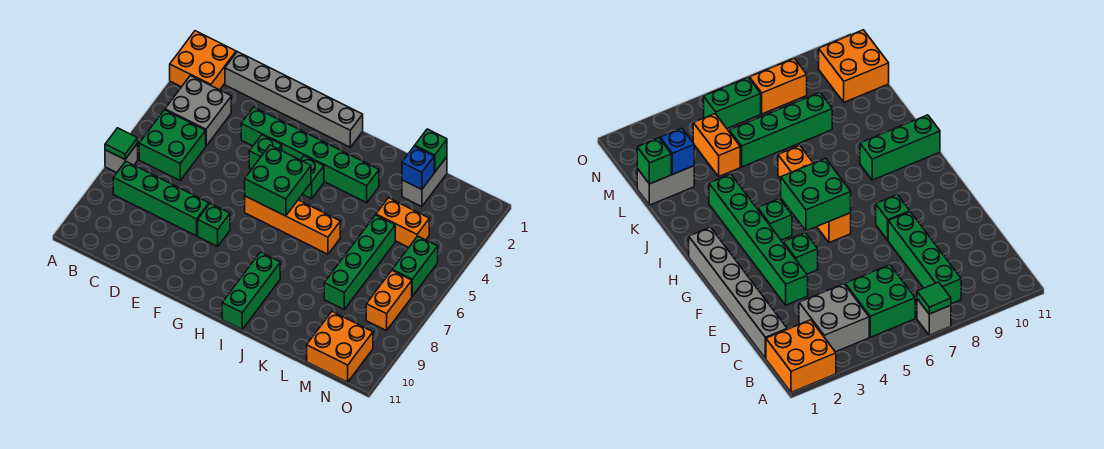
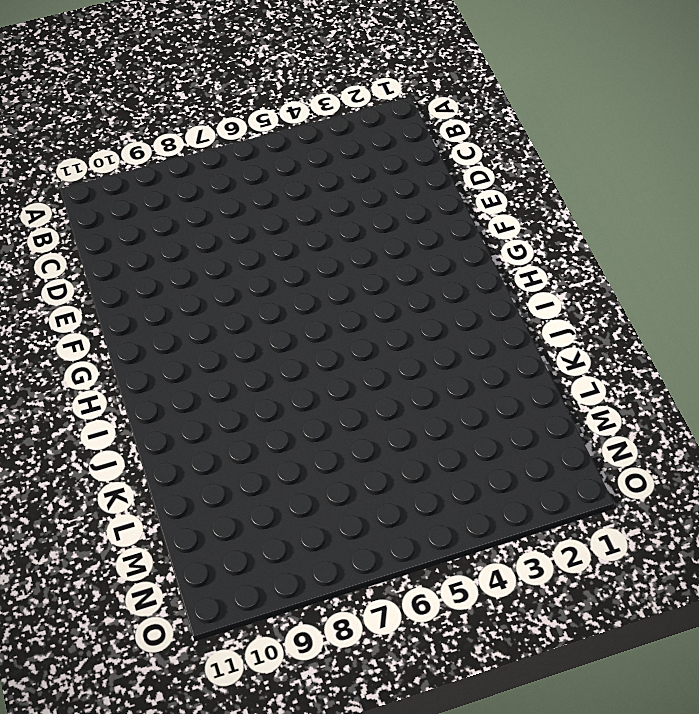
none -> orange brick A1:B2 level 1
none -> grey brick A7 level 1
none -> grey brick B3:C4 level 1

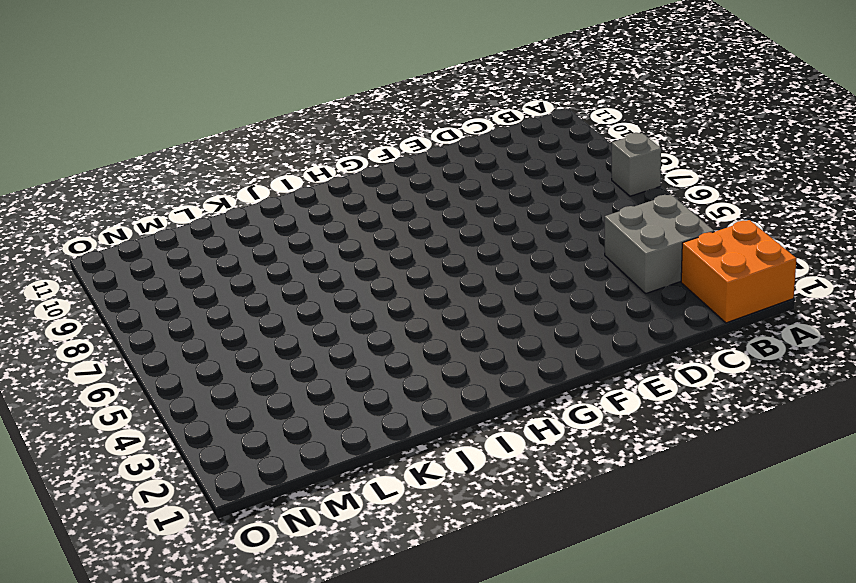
none -> green brick B5:C6 level 1
none -> green brick B8:E8 level 1
none -> grey brick C1:H1 level 1

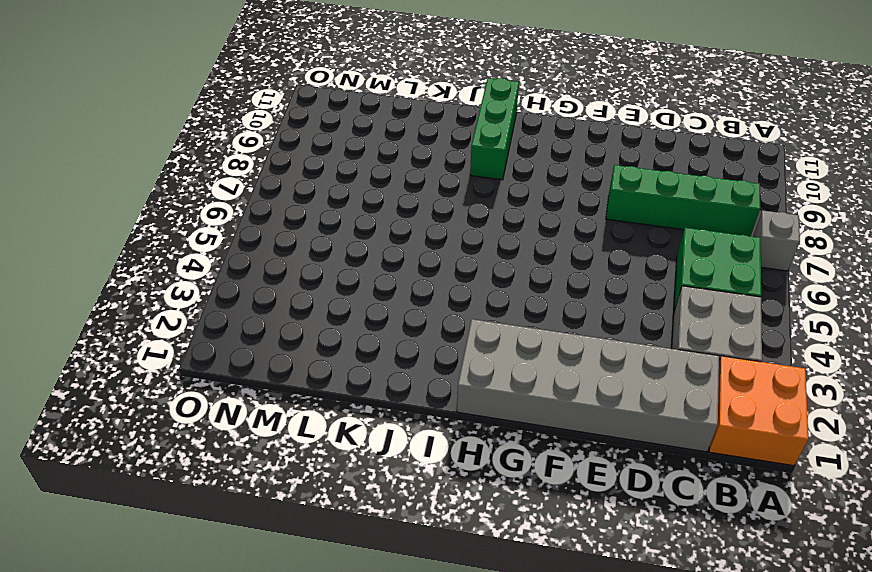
grey brick C1:H2 level 1 -> grey brick C1:H1 level 1
none -> green brick E3:J3 level 1
none -> green brick F4 level 1
none -> green brick F8 level 1

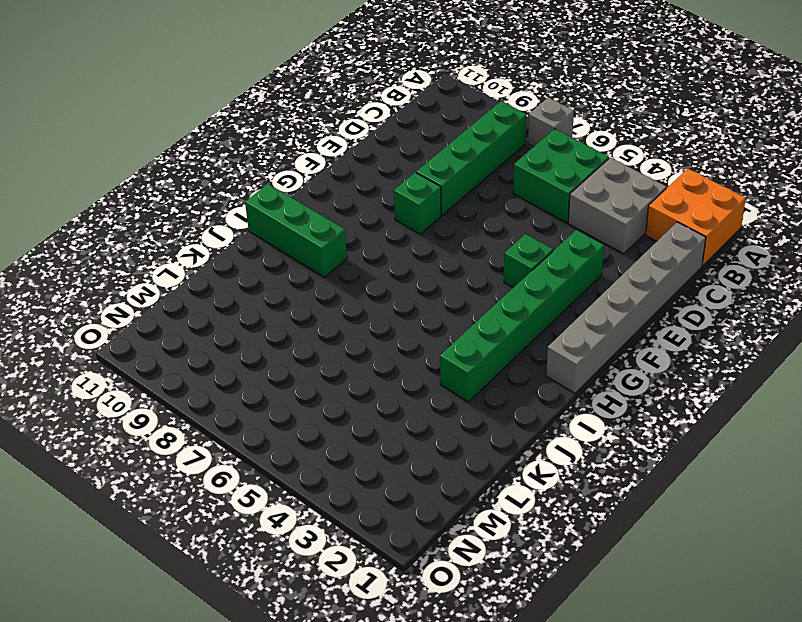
none -> orange brick G6:J6 level 1
none -> green brick H4 level 1
none -> grey brick L1:L2 level 1

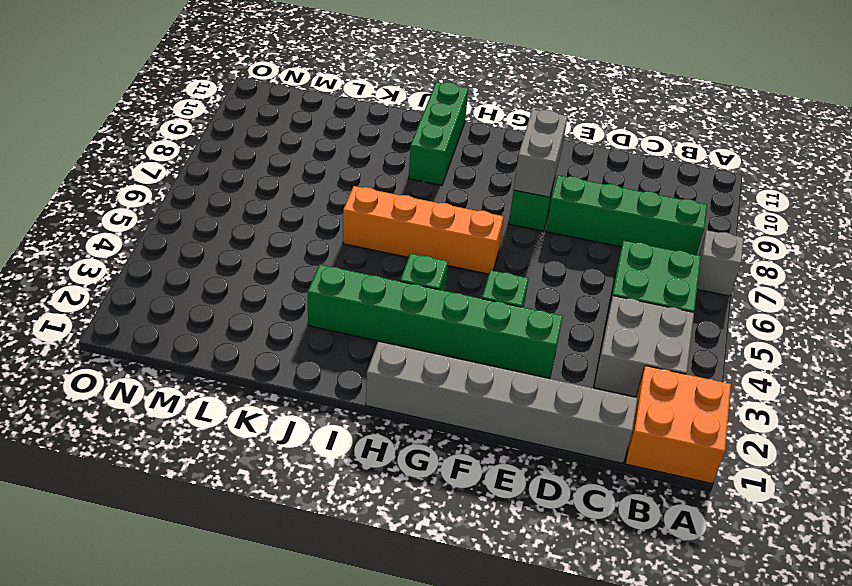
grey brick F8:F9 level 2 -> grey brick L1:L2 level 1
none -> orange brick L4:M4 level 1
none -> green brick L5:L8 level 1
none -> orange brick M10:N11 level 1

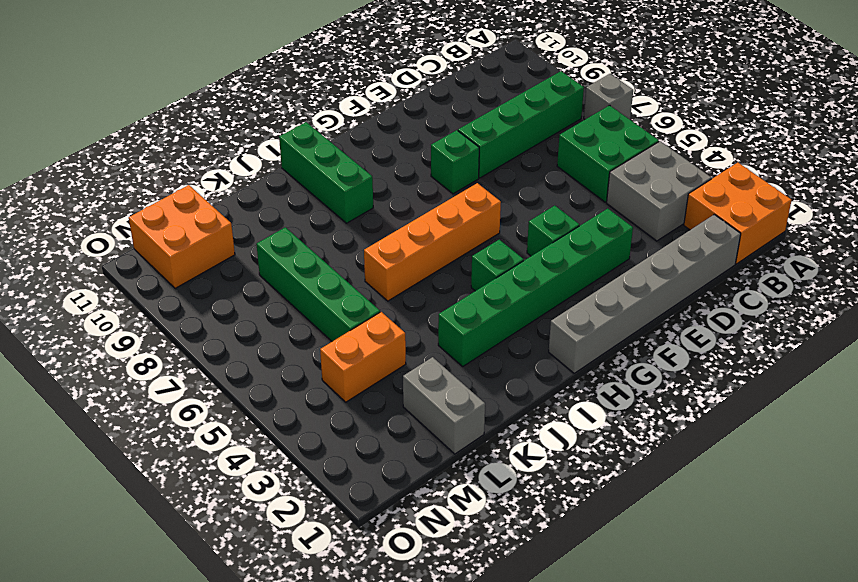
none -> green brick N5:N6 level 1
none -> orange brick N7:N8 level 1
none -> green tile A7 level 2

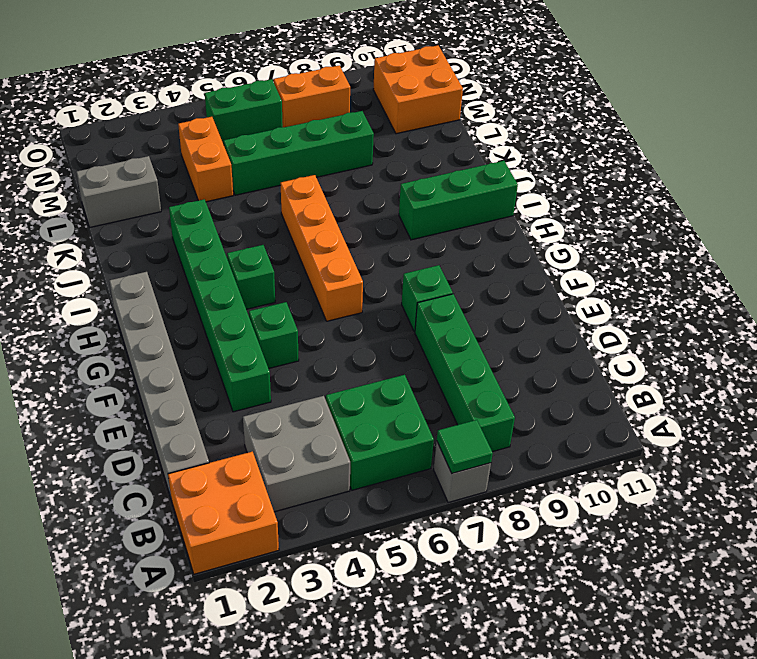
none -> green brick G5:H6 level 2
none -> green brick L1 level 2
none -> blue brick L2 level 2

